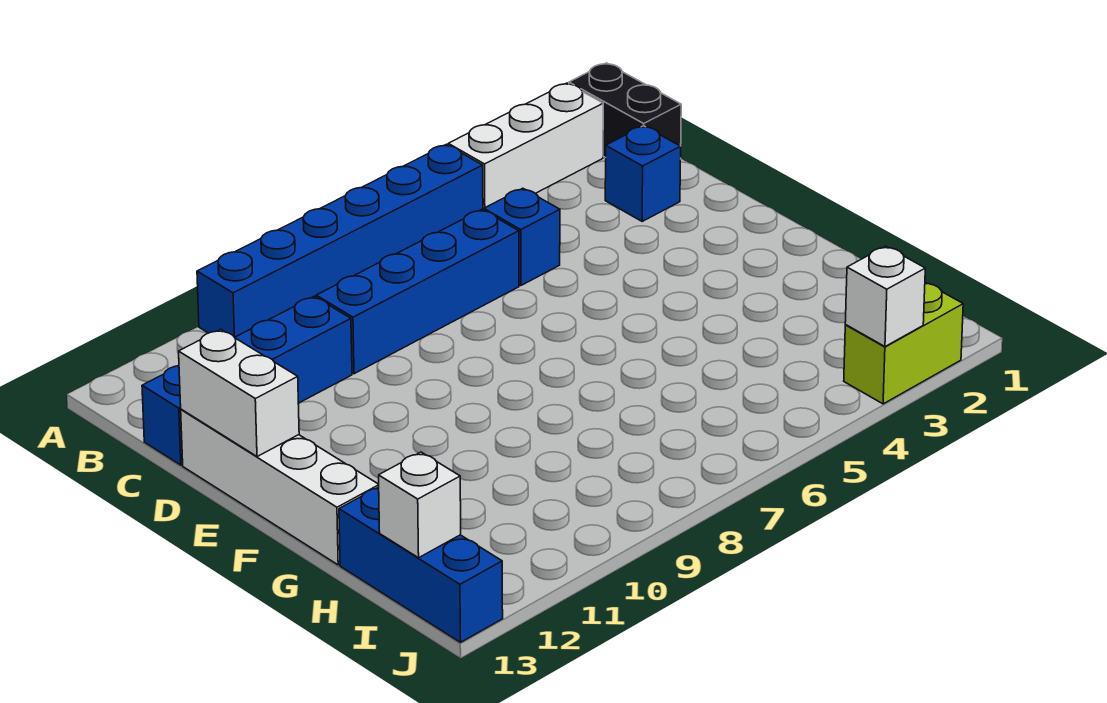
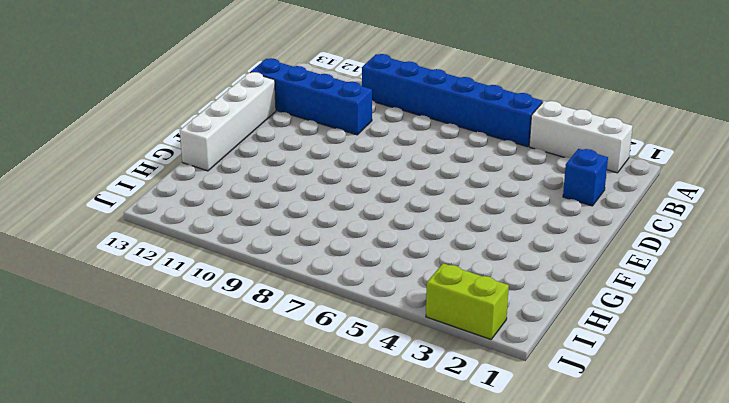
none -> black brick A1:B1 level 1
none -> blue brick C5 level 1
none -> blue brick C6:C9 level 1

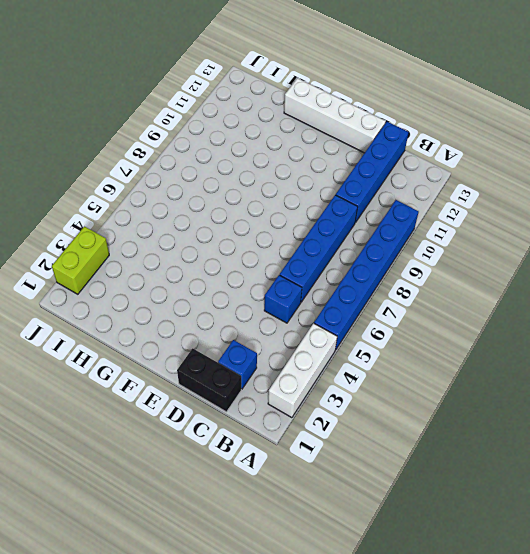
black brick C1:D1 level 1 -> black brick A1:B1 level 1
none -> blue brick H13:J13 level 1
none -> white brick D13:E13 level 2
none -> white brick I13 level 2

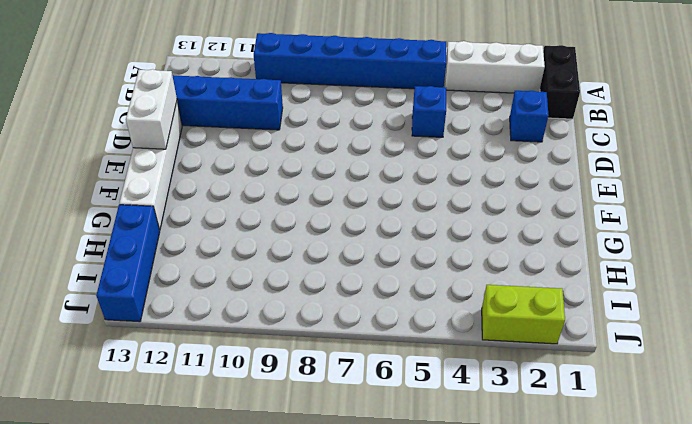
none -> blue brick C6:C9 level 1
none -> white brick I13 level 2
none -> white brick J3 level 2

